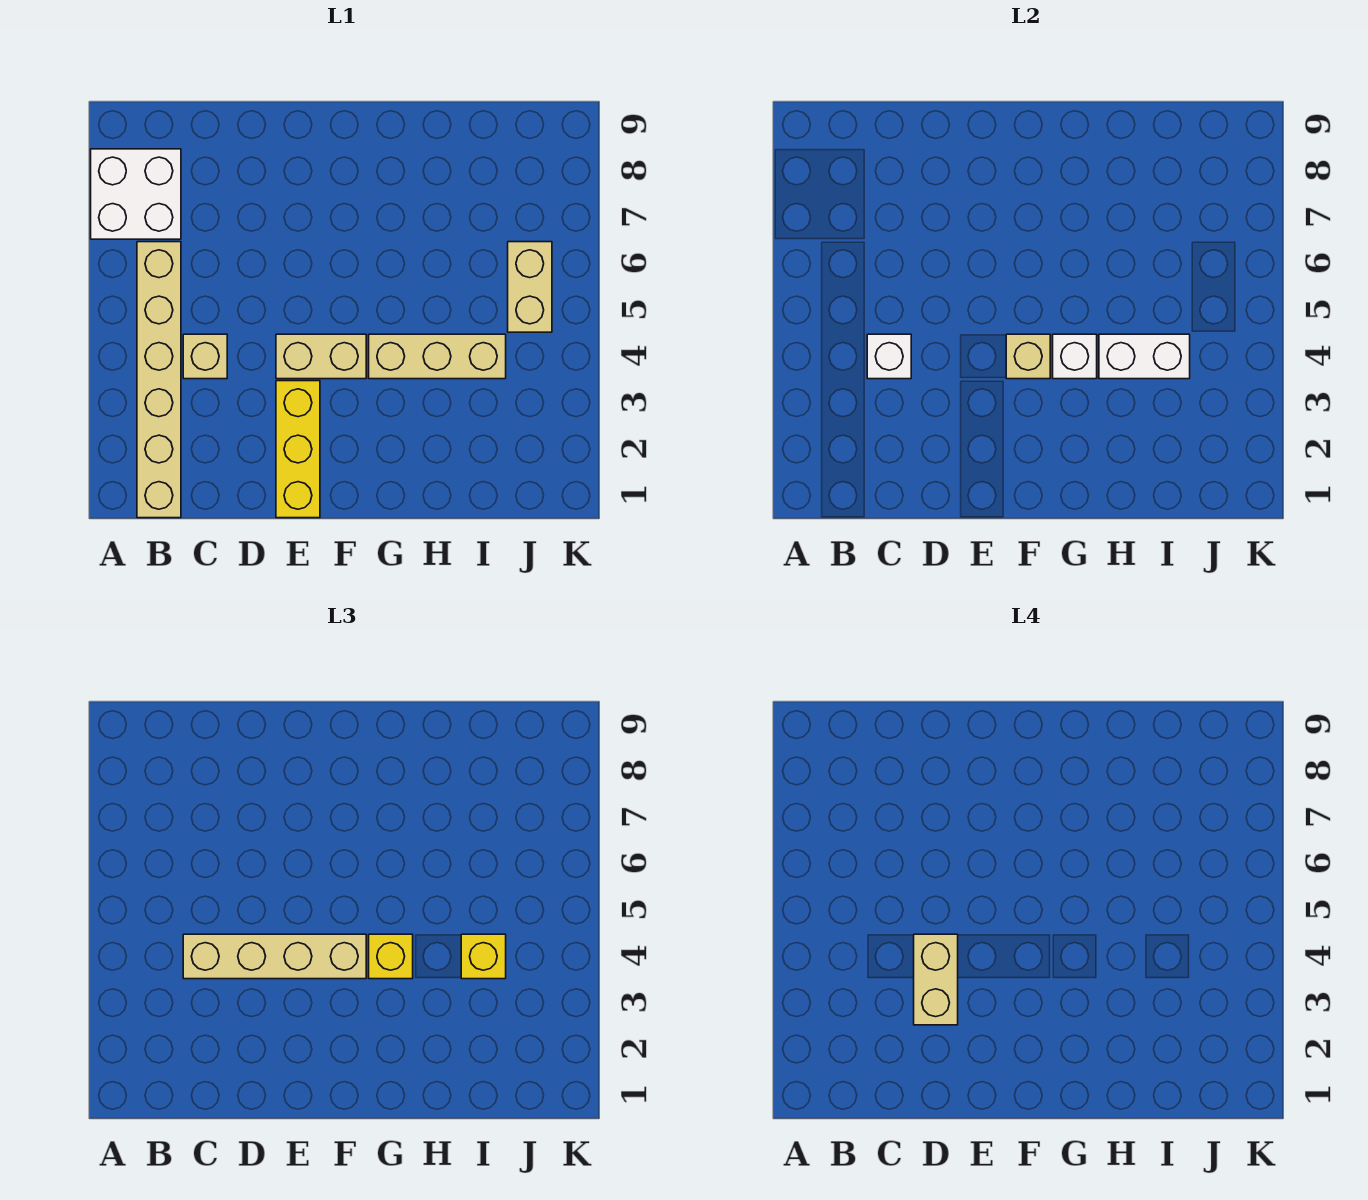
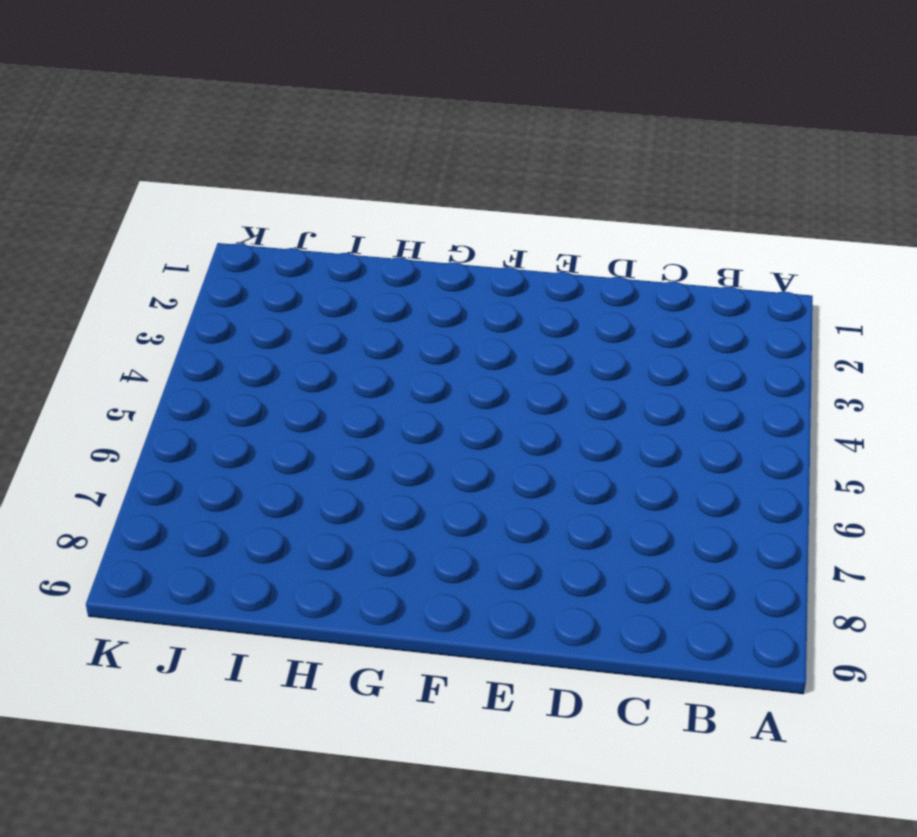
none -> white brick A7:B8 level 1
none -> tan brick B1:B6 level 1
none -> tan brick C4 level 1

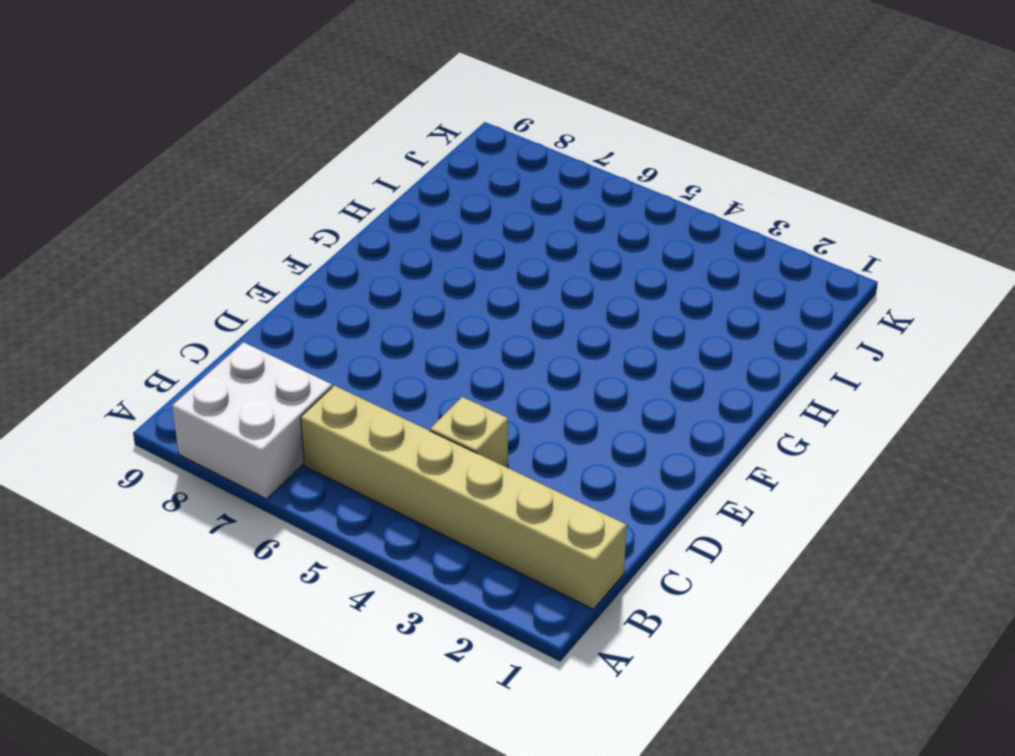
none -> yellow brick E1:E3 level 1
none -> tan brick E4:F4 level 1
none -> tan brick G4:I4 level 1

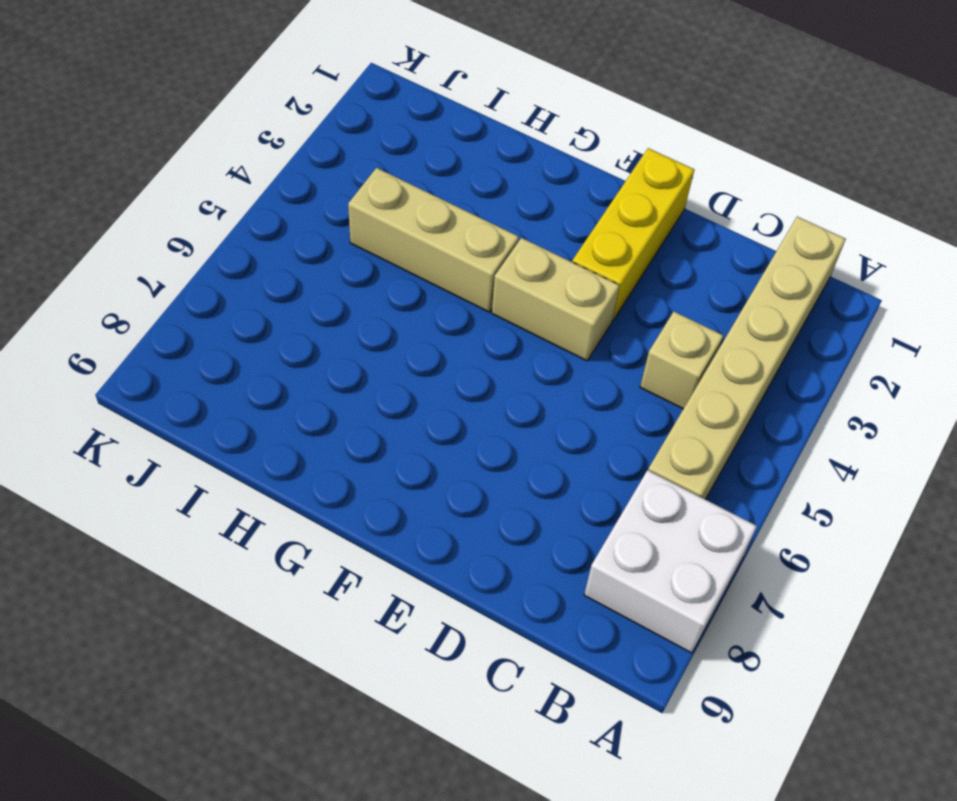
none -> tan brick J5:J6 level 1
none -> white brick C4 level 2
none -> tan brick F4 level 2

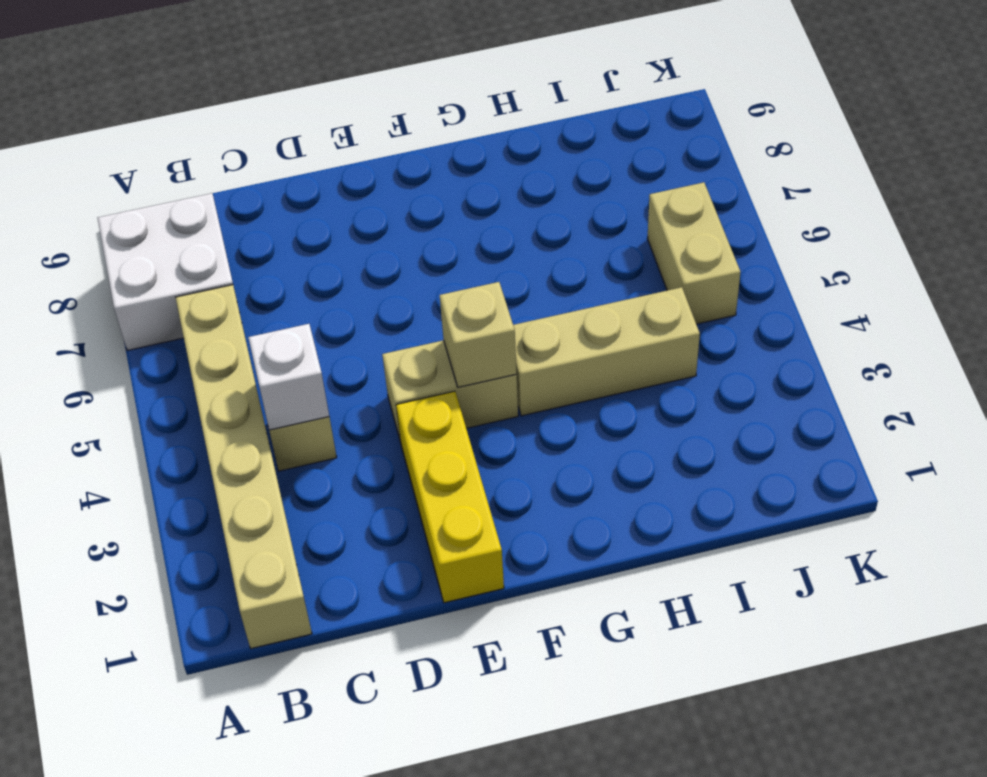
none -> white brick G4 level 2
none -> white brick H4:I4 level 2
none -> tan brick C4:F4 level 3

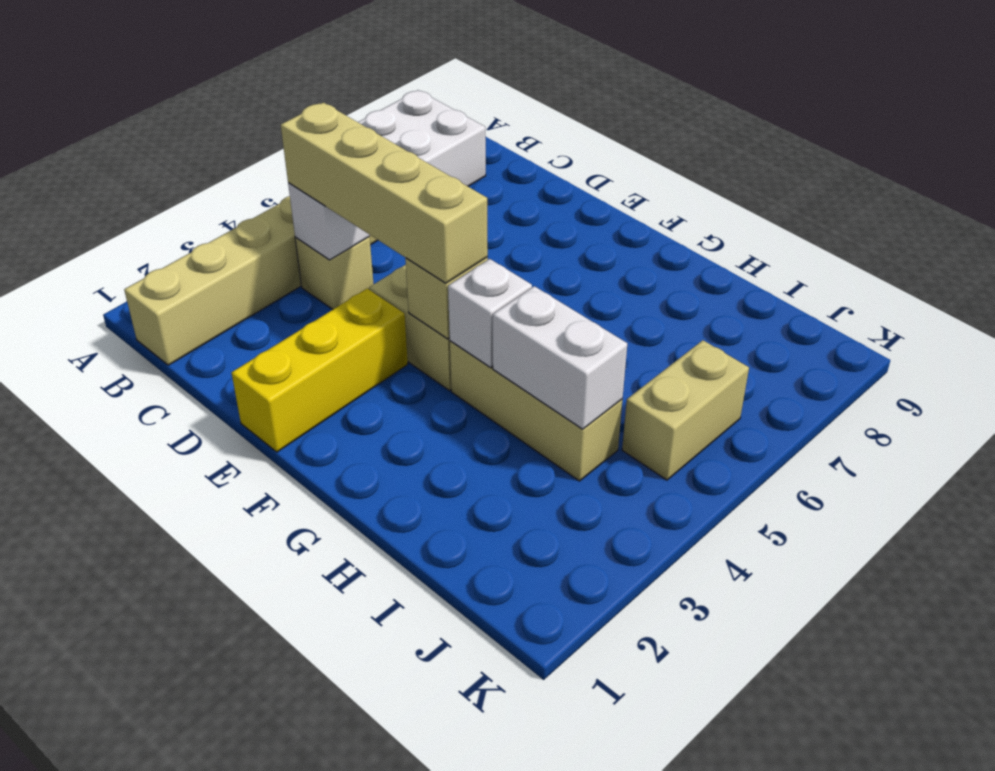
none -> yellow brick G4 level 3
none -> yellow brick I4 level 3
none -> tan brick D3:D4 level 4

